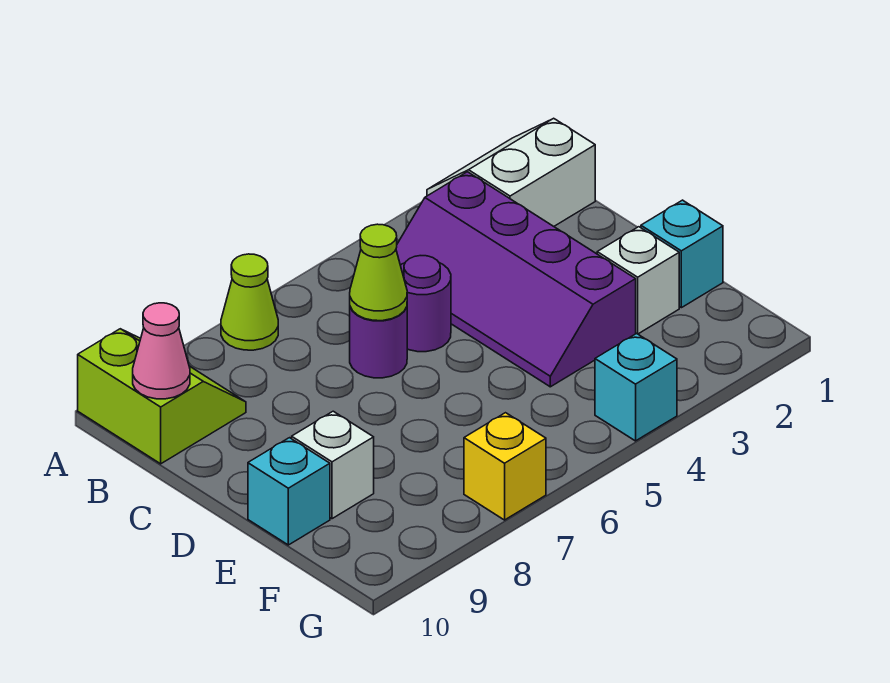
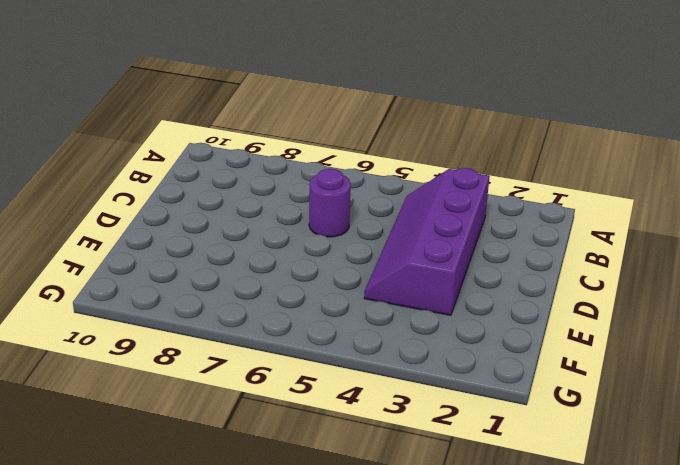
none -> white slope A1:B2 level 1 top B
none -> lime cone A7 level 1
none -> lime slope A9:B10 level 1 top 10

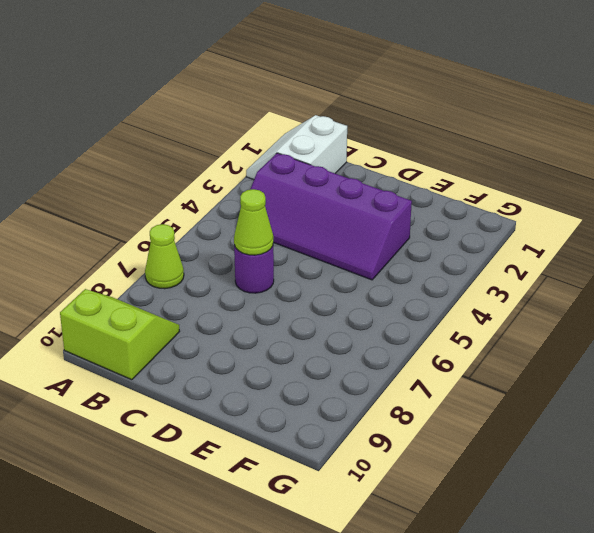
none -> purple round brick C5 level 1
none -> cyan brick E1 level 1
none -> white brick E2 level 1

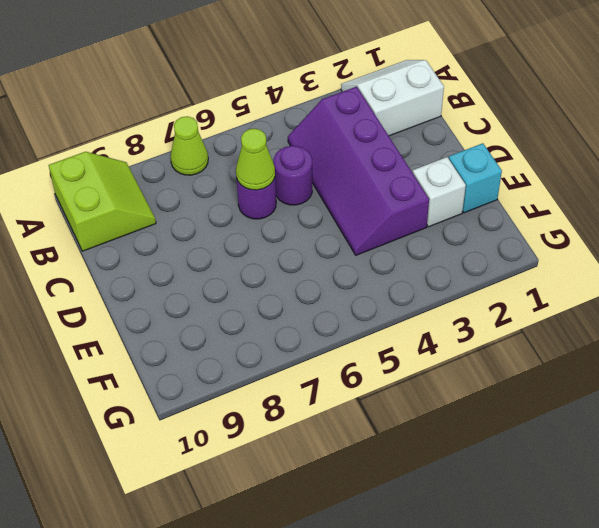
none -> white brick E9 level 1
none -> cyan brick E10 level 1
none -> cyan brick G4 level 1

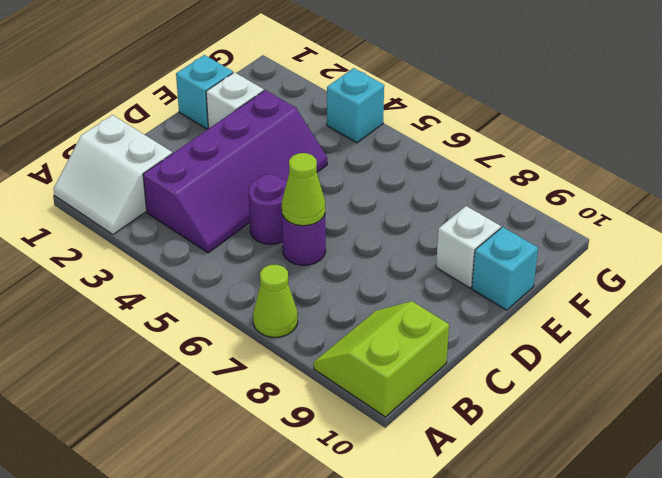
none -> yellow brick G7 level 1
none -> pink cone B10 level 2

